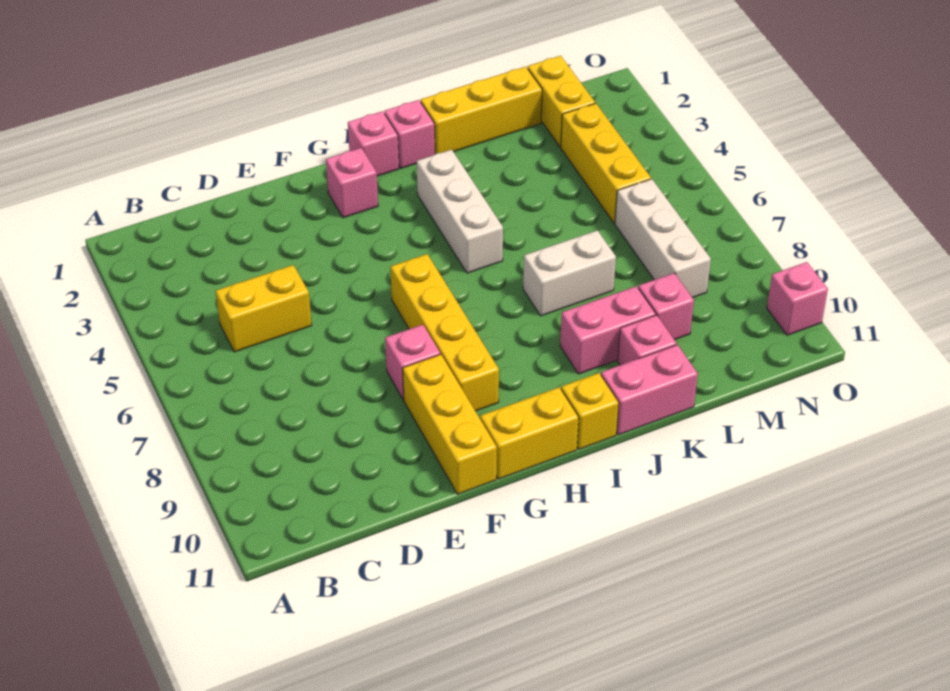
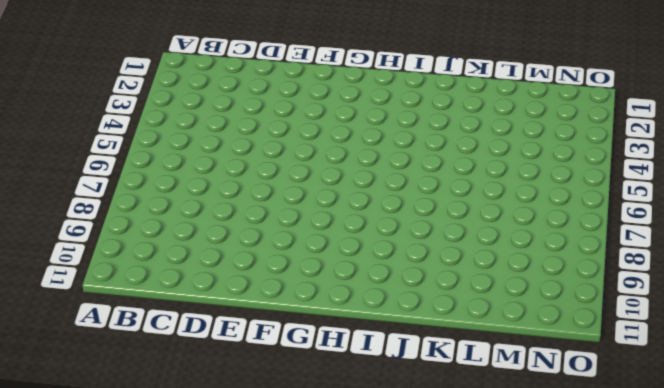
none -> yellow brick C5:D5 level 1
none -> pink brick F8 level 1
none -> yellow brick F9:F11 level 1

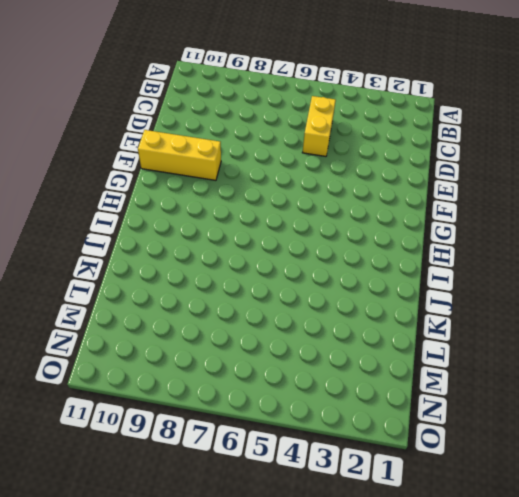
none -> pink brick F8 level 1
none -> pink brick G2 level 1
none -> yellow brick G6:G9 level 1

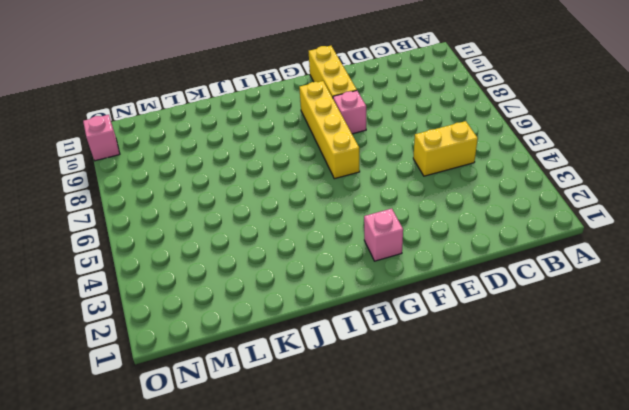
none -> yellow brick G11:H11 level 1
none -> pink brick H1 level 1
none -> pink brick I1 level 1

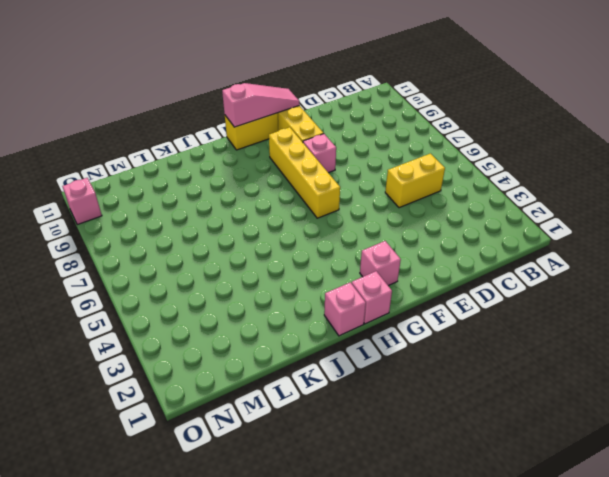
pink slope F11:H11 level 2 top H -> none
none -> white brick I3:I5 level 1
none -> yellow brick I11 level 1
none -> yellow brick J1:L1 level 1

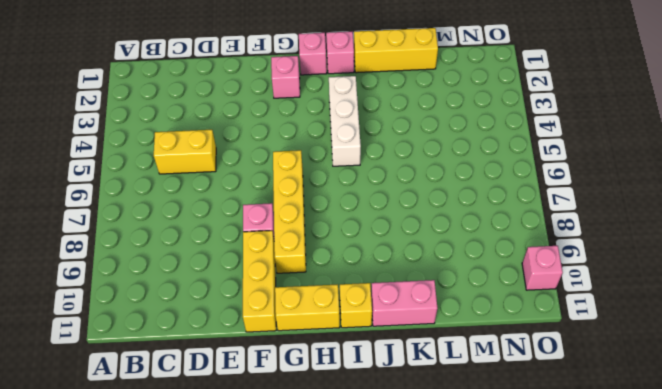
none -> white brick J7:K7 level 1
none -> pink brick J9:K9 level 1
none -> pink brick K10 level 1

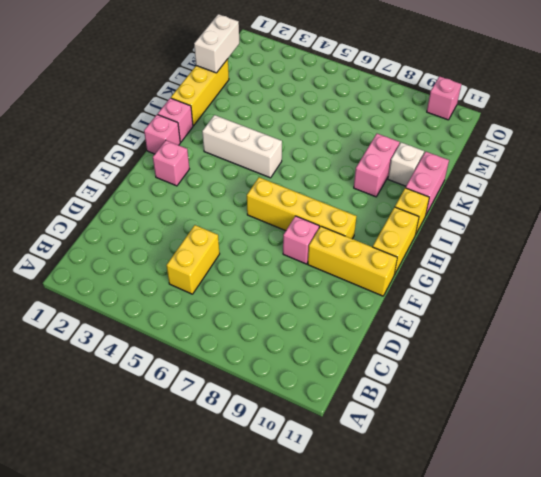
white brick K10 level 1 -> pink brick K10 level 1
white brick L1:M1 level 2 -> white brick J7:K7 level 1
none -> pink brick L9 level 1
none -> yellow brick M1:M2 level 1
none -> yellow brick M3:M5 level 1

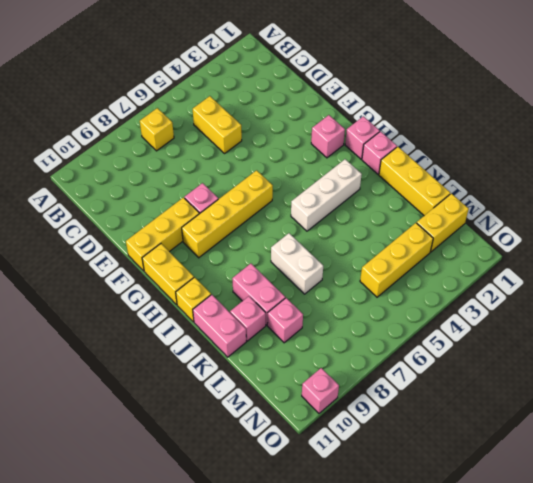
yellow brick B7 level 1 -> none
none -> white brick M6:M8 level 1

